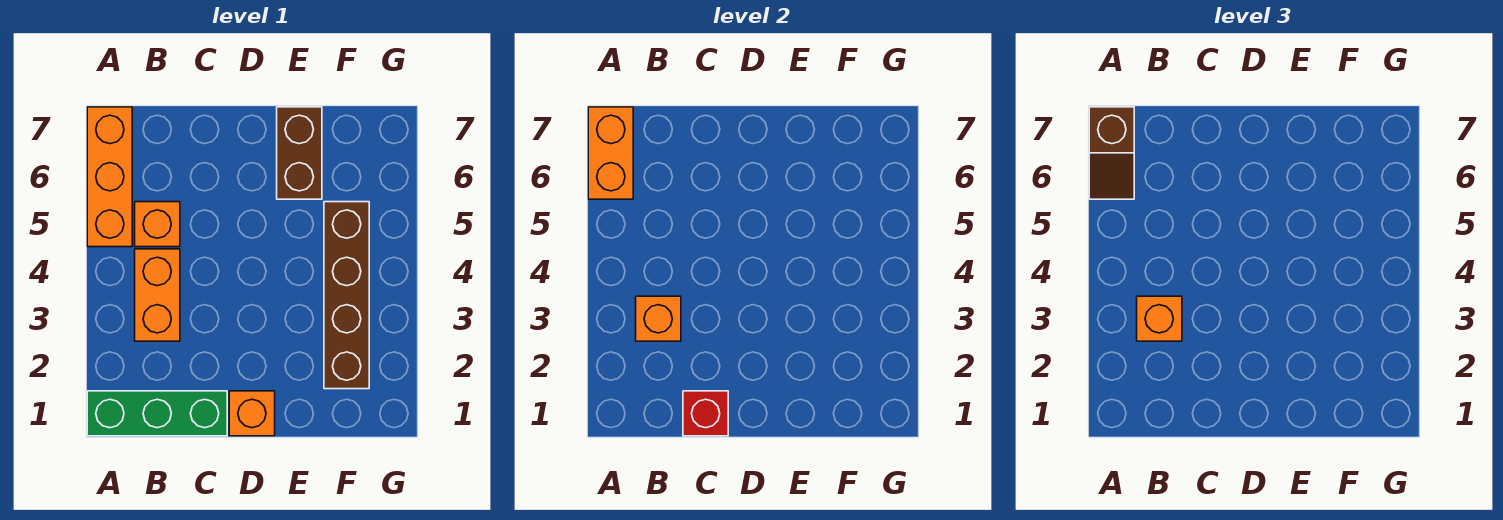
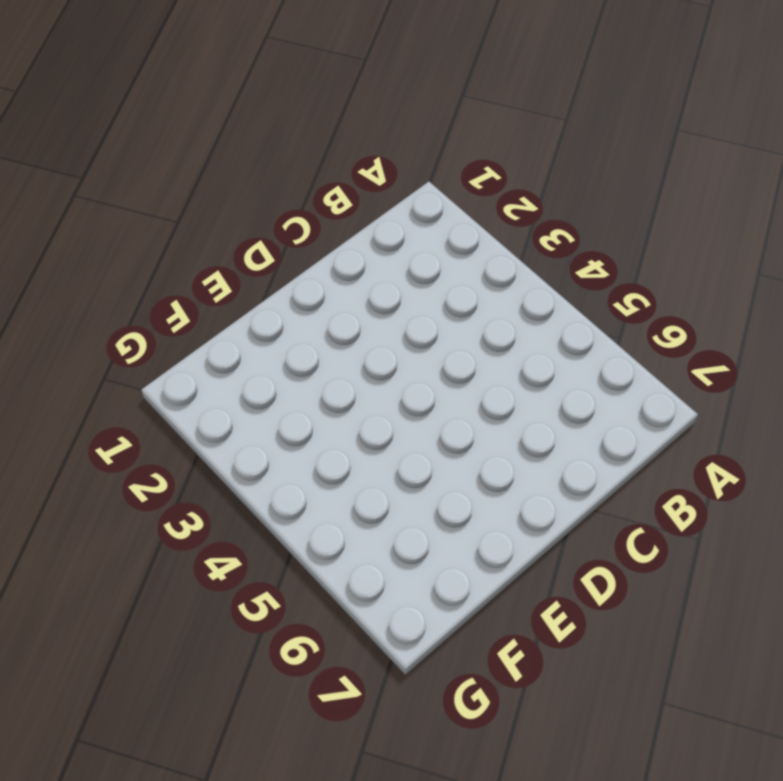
none -> green brick A1:C1 level 1
none -> orange brick A5:A7 level 1
none -> orange brick B3:B4 level 1

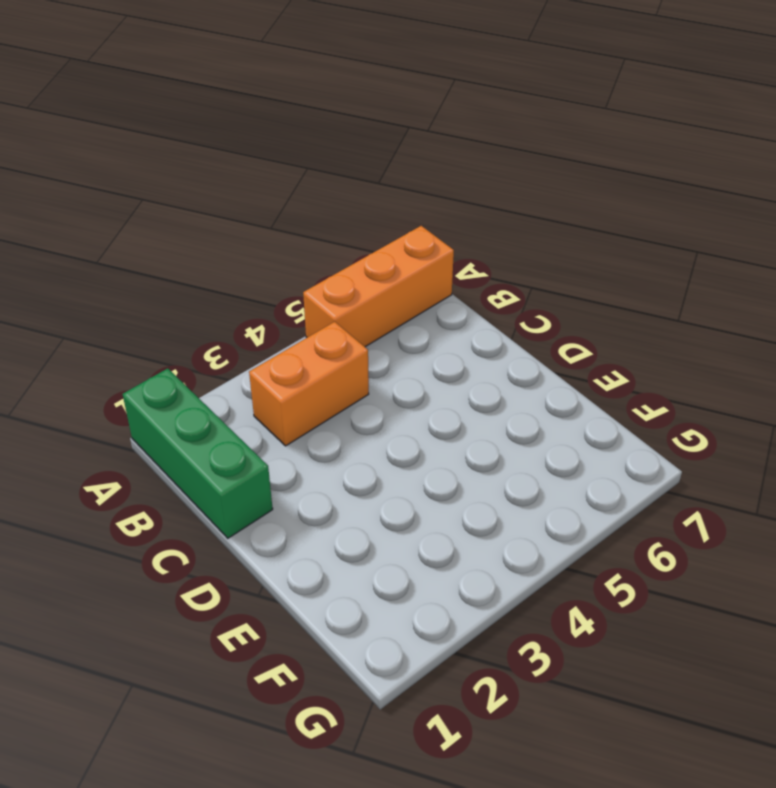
none -> orange brick B5 level 1
none -> orange brick D1 level 1
none -> brown brick E6:E7 level 1

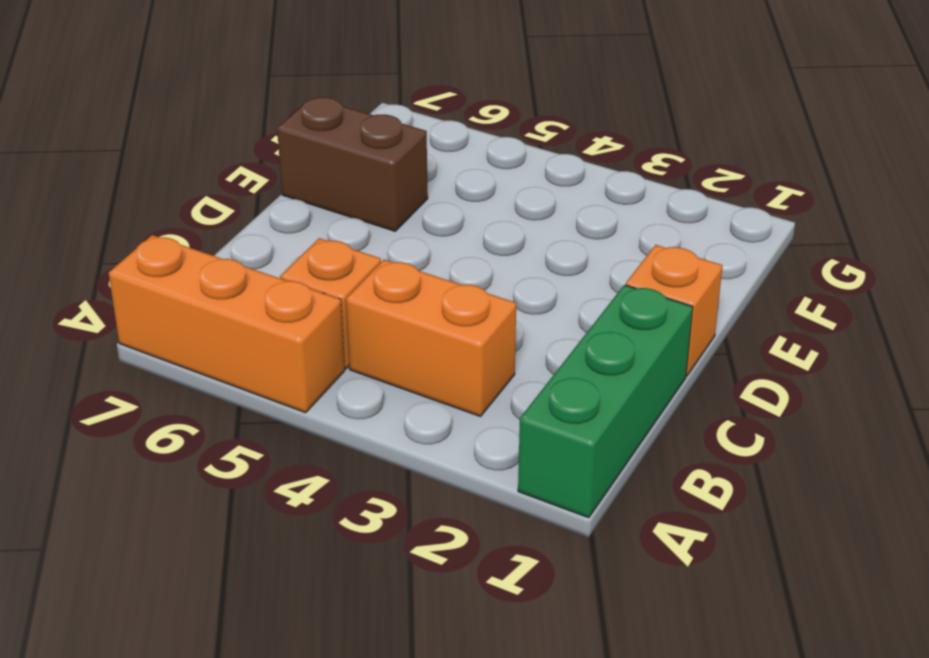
none -> brown brick F2:F5 level 1
none -> orange brick A6:A7 level 2
none -> orange brick B3 level 2

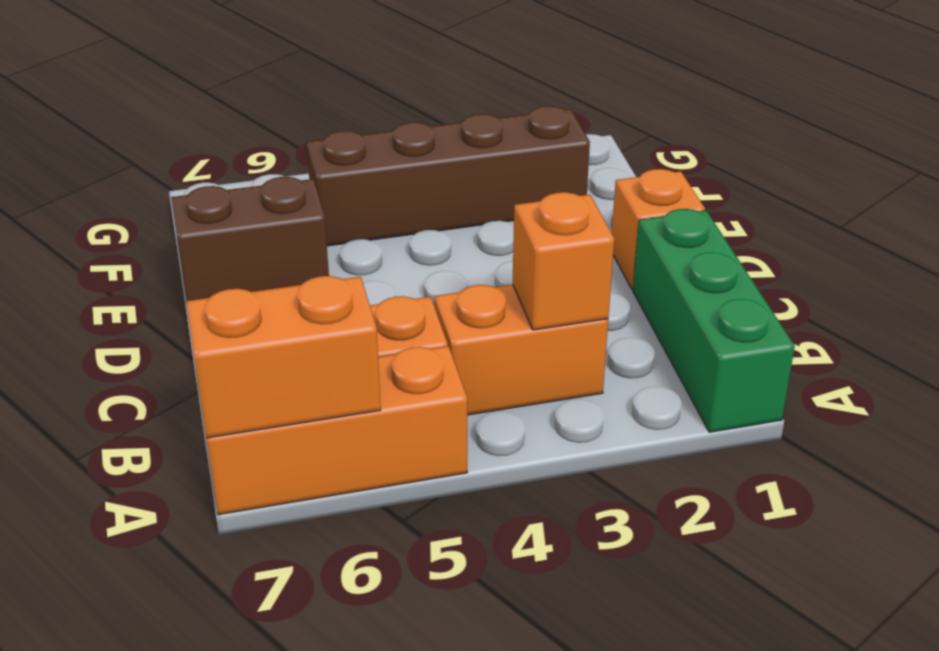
none -> red brick C1 level 2
none -> brown slope A6:A7 level 3 top 7
none -> orange brick B3 level 3

